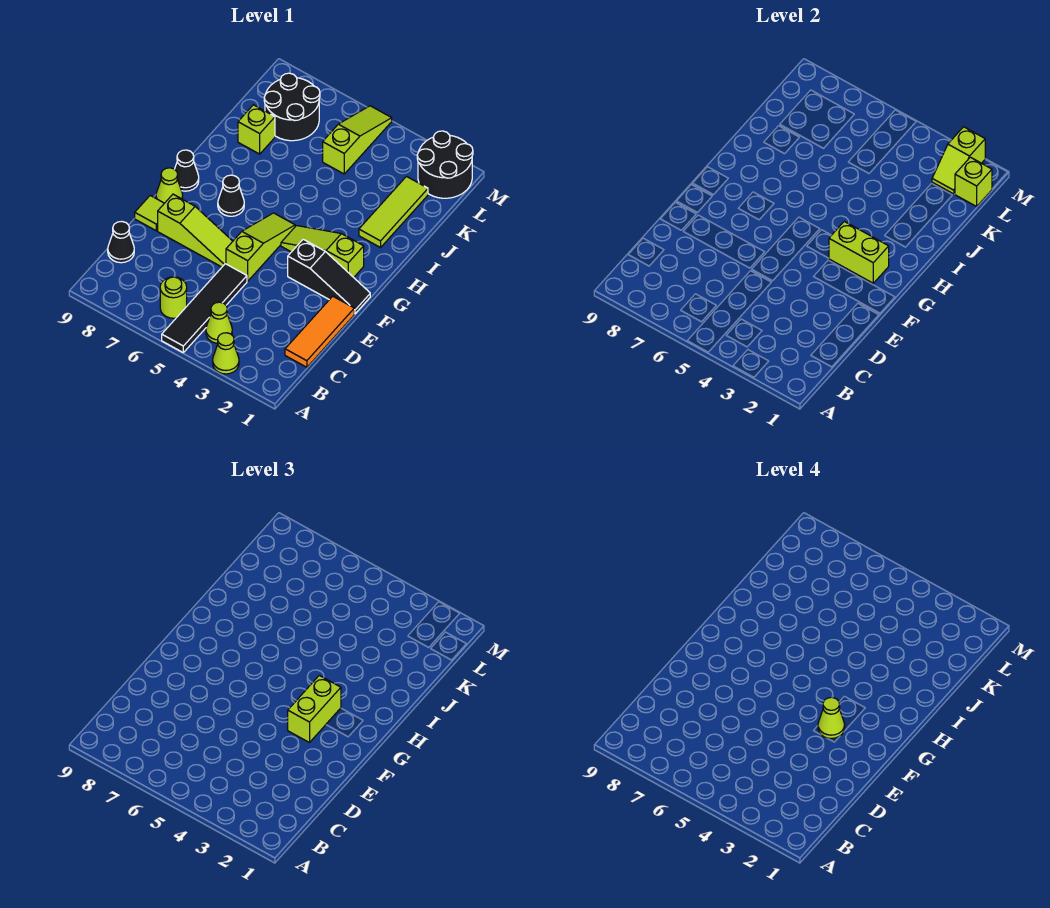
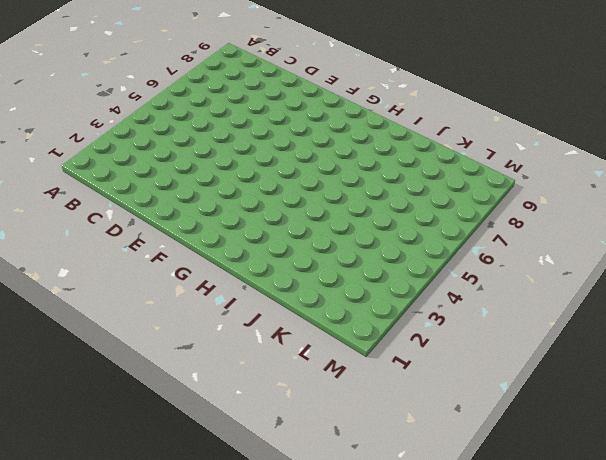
none -> lime cone A3 level 1
none -> black tile A5:D5 level 1
none -> lime cone B4 level 1

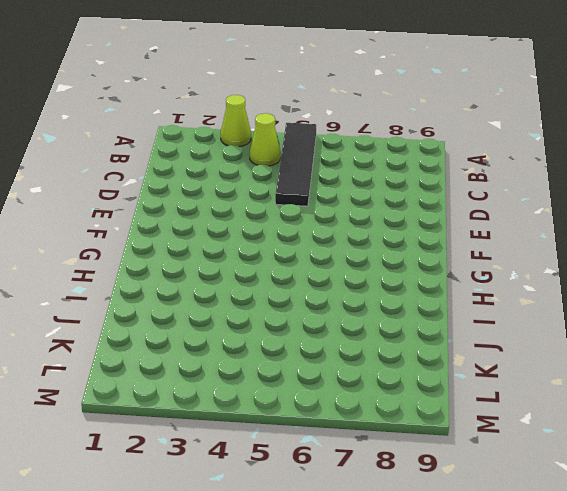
none -> lime round brick B6 level 1
none -> orange tile C1:E1 level 1
none -> black cone C9 level 1

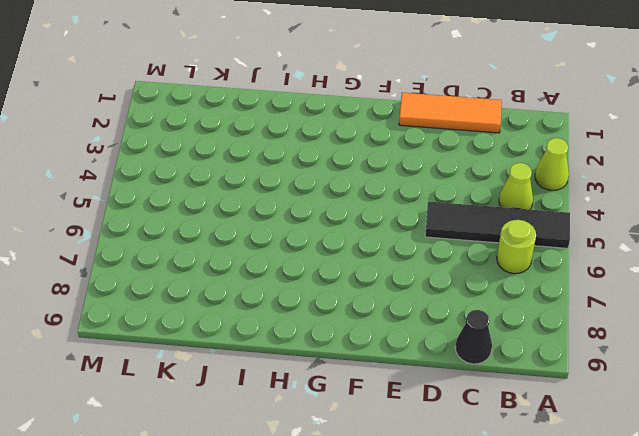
none -> lime slope E5:G5 level 1 top E
none -> lime slope E6:E8 level 1 top 8
none -> lime tile E9 level 1

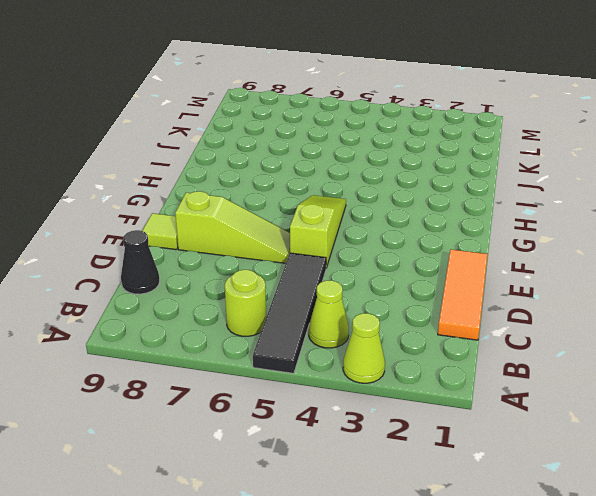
none -> black slope F1:F3 level 1 top 3
none -> lime cone F9 level 1
none -> lime slope G2:G4 level 1 top 2

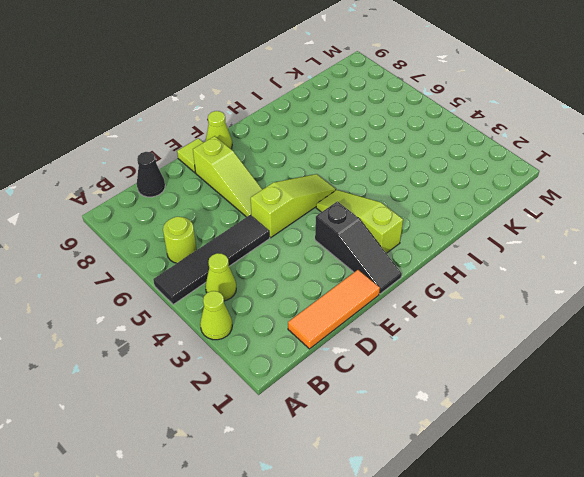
none -> black cone G7 level 1
none -> black cone G9 level 1
none -> lime tile I2:K2 level 1

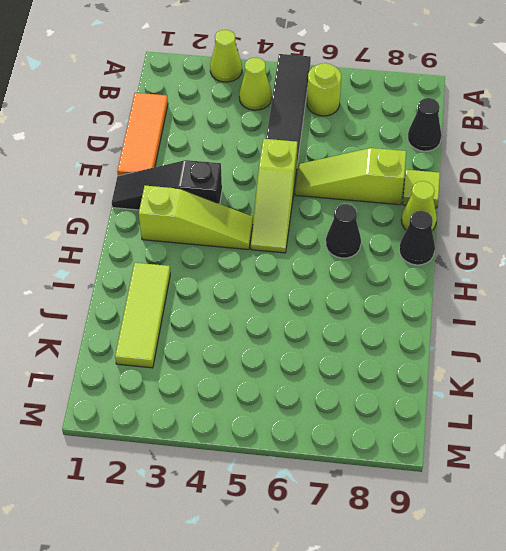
none -> lime brick J8 level 1
none -> lime slope K5:M5 level 1 top K
none -> black round brick K7:L8 level 1

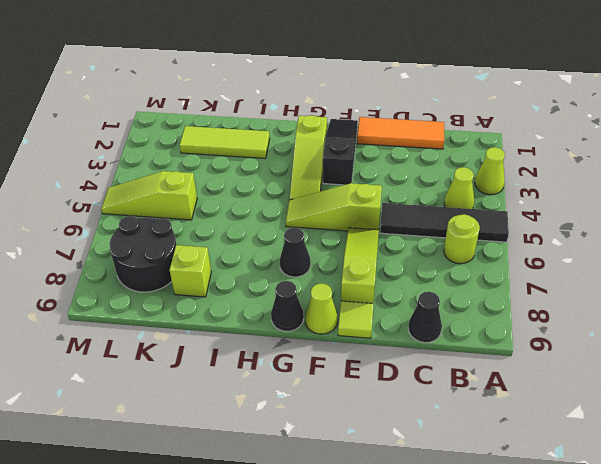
none -> black round brick L1:M2 level 1
none -> lime brick G2:G3 level 2
none -> lime brick L1 level 2

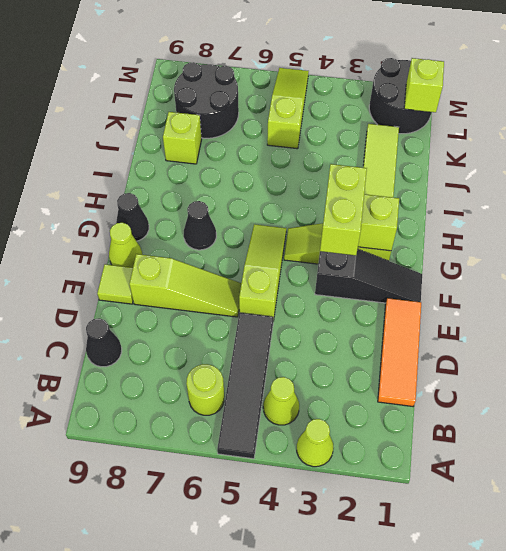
none -> lime slope L2:M2 level 2 top M
none -> lime cone F3 level 4

